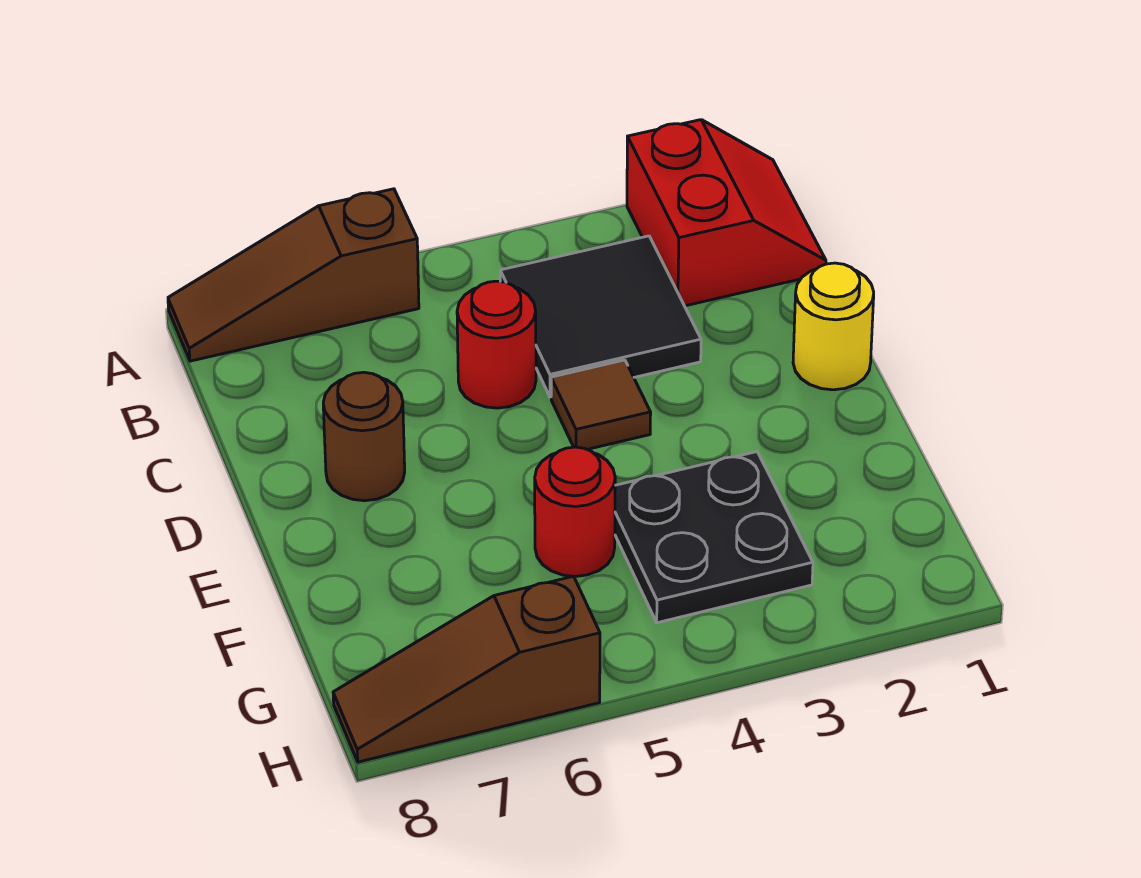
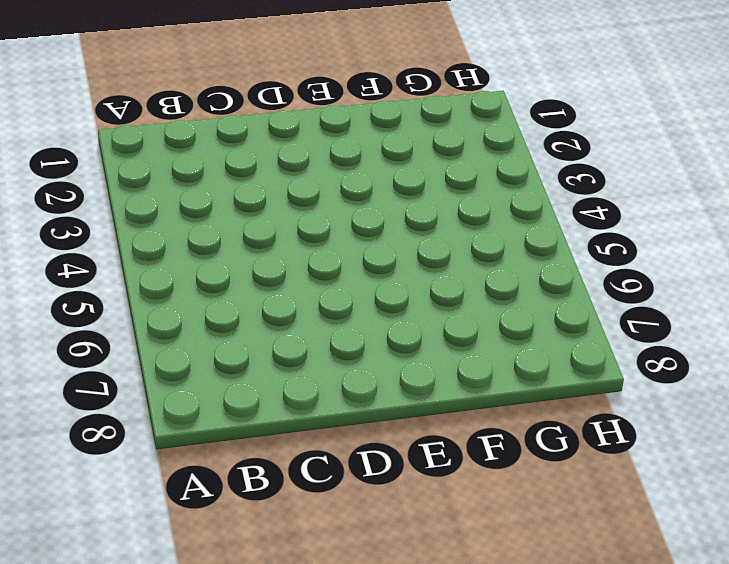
none -> red slope A1:B2 level 1 top 2
none -> brown slope A6:A8 level 1 top 6

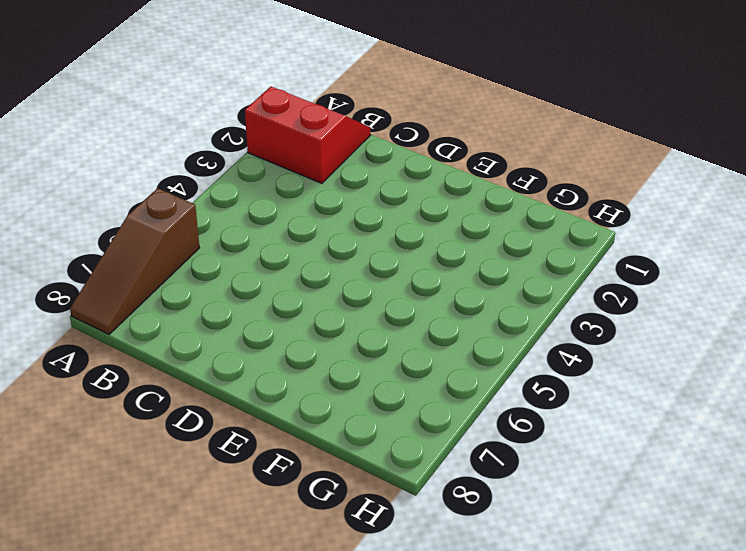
none -> black tile B3:C4 level 1
none -> red round brick C5 level 1

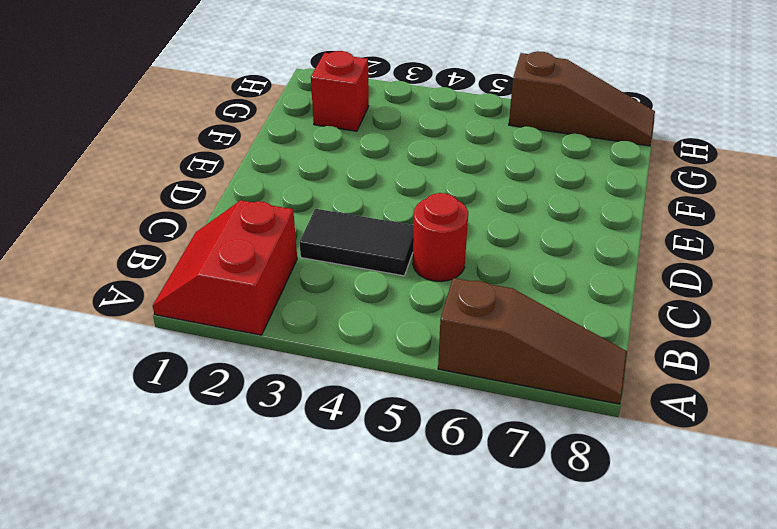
black tile C3:C4 level 1 -> black tile B3:C4 level 1
red brick G2 level 1 -> none
none -> yellow round brick D1 level 1
none -> brown tile D4 level 1

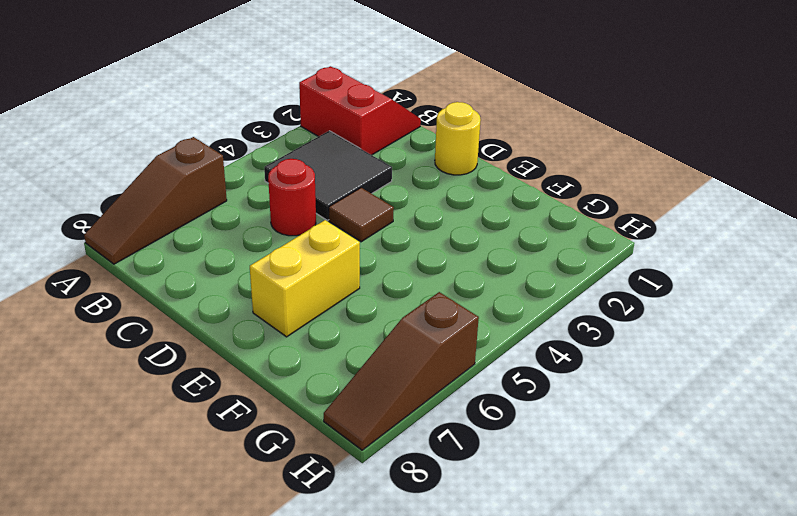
yellow brick E6:E7 level 1 -> none
none -> brown round brick D7 level 1
none -> black plate F3:G4 level 1

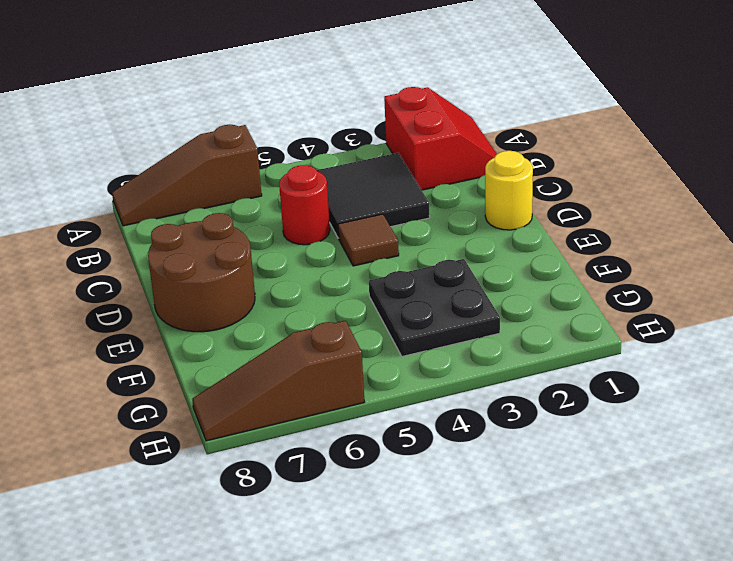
brown round brick D7:E8 level 1 -> brown round brick D7 level 1
none -> red round brick F5 level 1

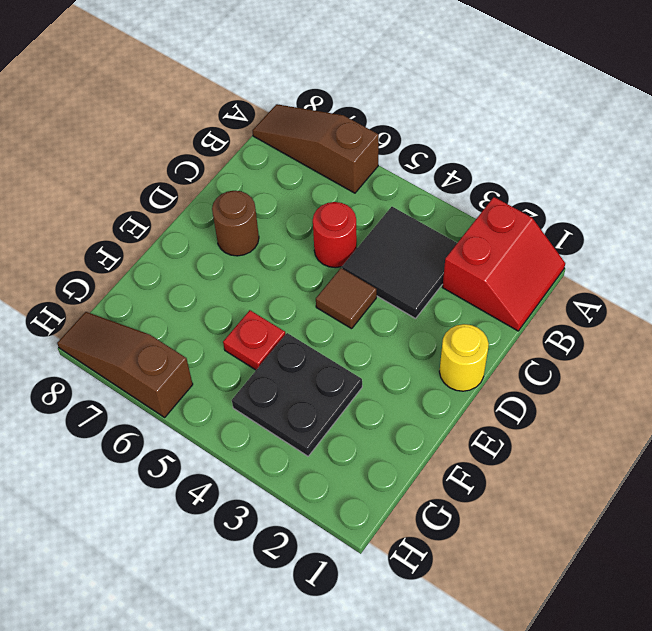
red plate F5 level 1 -> red round brick F5 level 1

